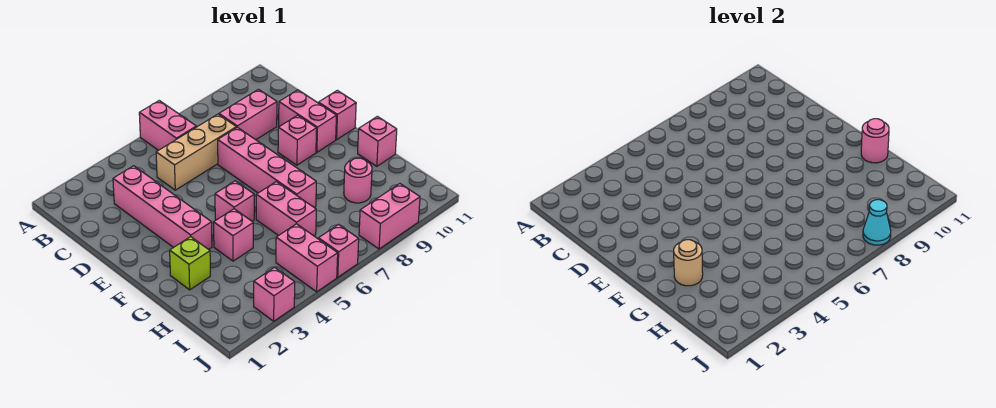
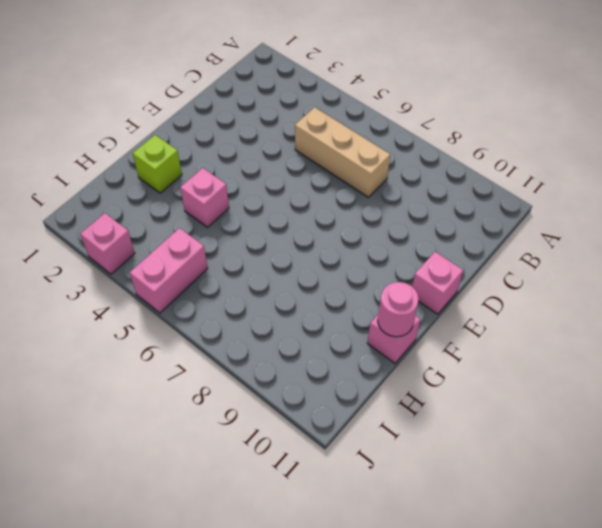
none -> pink brick A6:B6 level 1
none -> pink brick C3:F3 level 1
none -> pink brick C8:C9 level 1

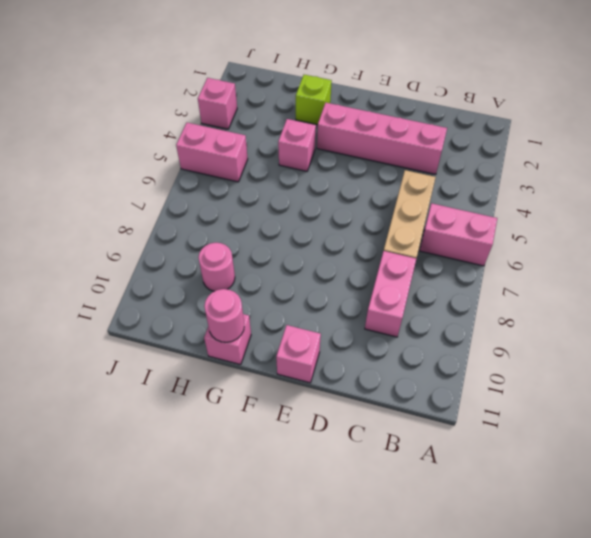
none -> pink brick D7:G7 level 1
none -> pink brick D10:E10 level 1
none -> pink brick E9 level 1

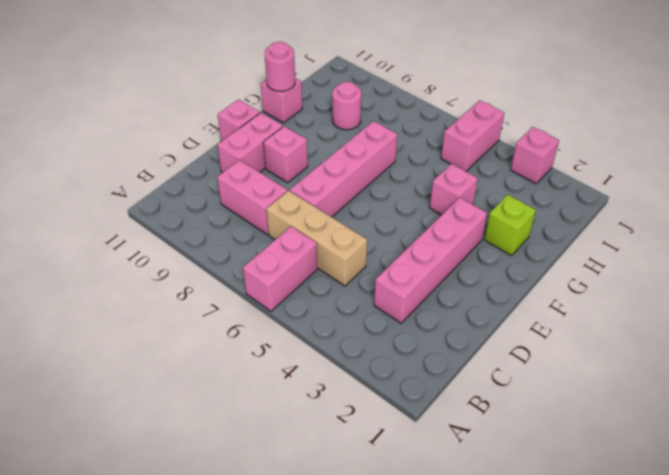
none -> pink brick F5 level 1
none -> pink brick G6:H6 level 1
none -> pink brick J6 level 1

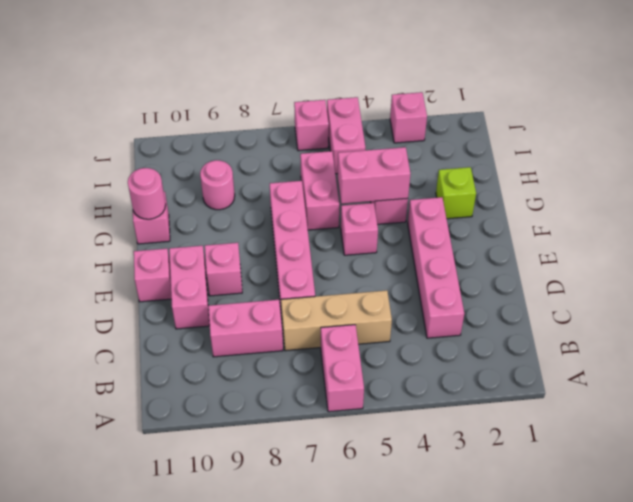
pink brick G4:G5 level 2 -> pink brick J8:J9 level 1
none -> tan round brick G2 level 2
none -> cyan cone J8 level 2

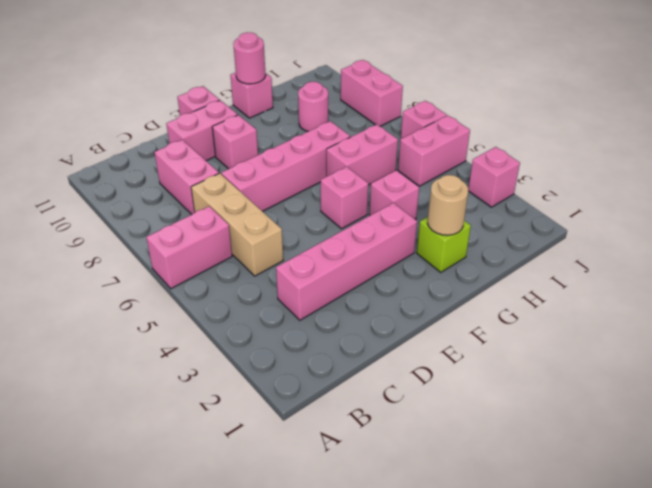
none -> cyan cone J8 level 2

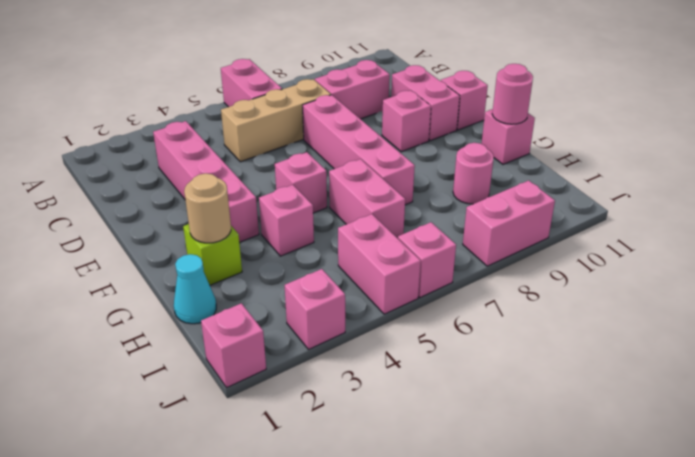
cyan cone H1 level 1 -> cyan cone J8 level 2
pink brick J1 level 1 -> none

